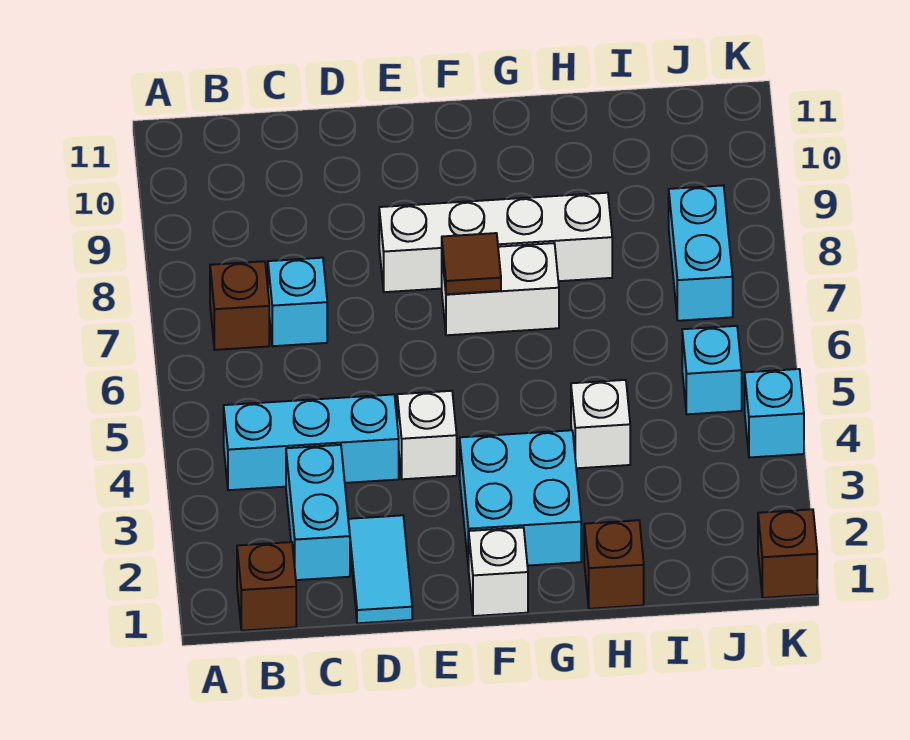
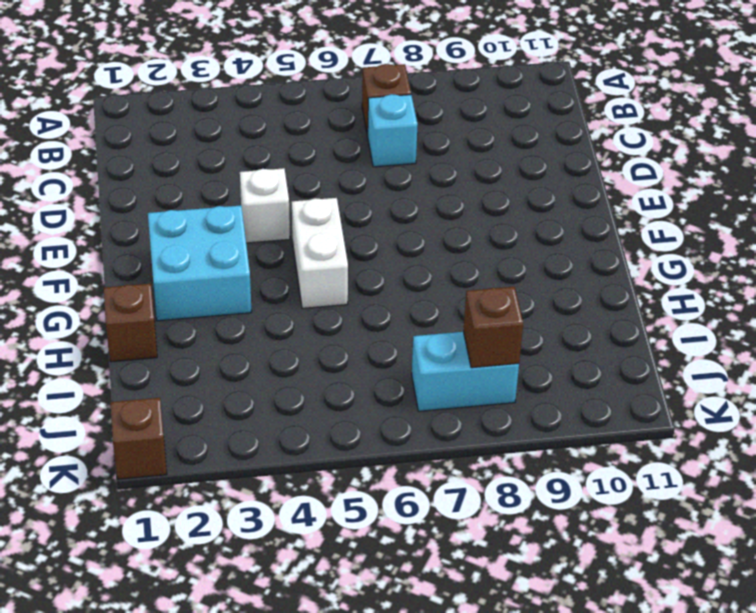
white brick F5:G5 level 1 -> white brick F7:G7 level 1
brown brick J8 level 2 -> brown brick B1 level 1
none -> cyan brick B4:D4 level 1
none -> cyan brick C2:C3 level 1
none -> cyan tile D1:D2 level 1

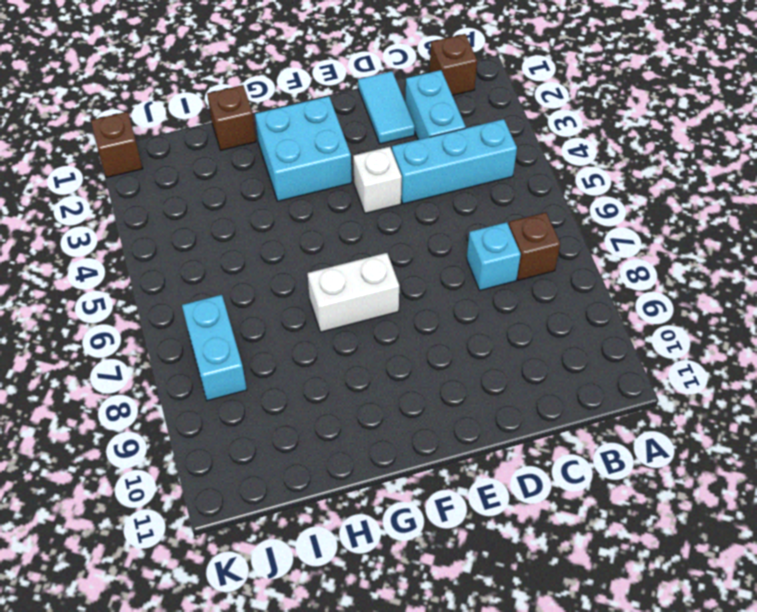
none -> white brick E8:H8 level 1
none -> white brick F1 level 1
none -> white brick H4 level 1

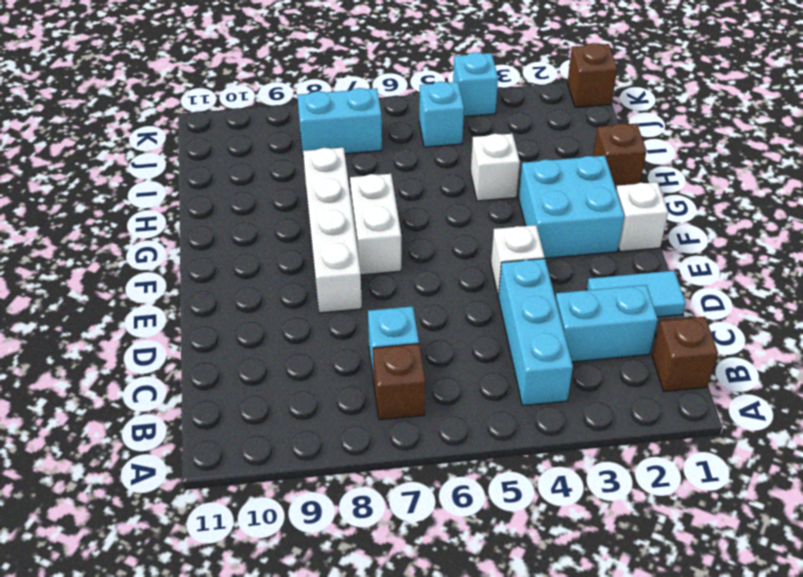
none -> brown tile F7 level 2

